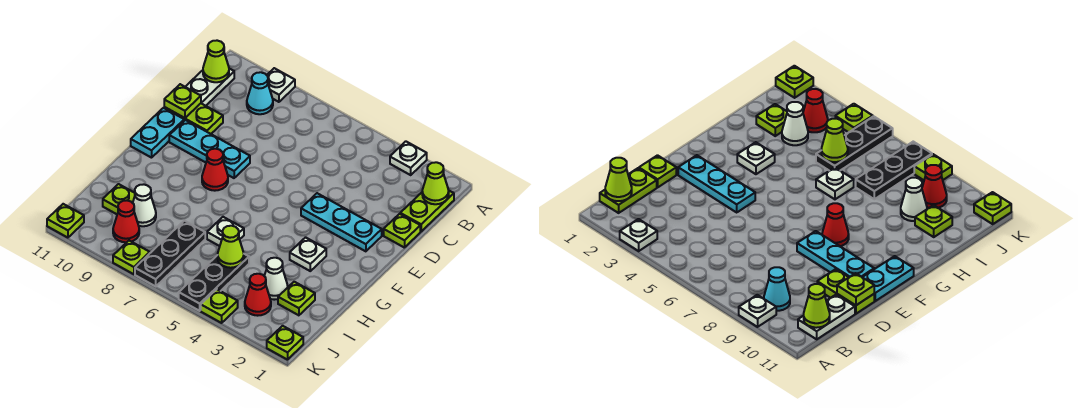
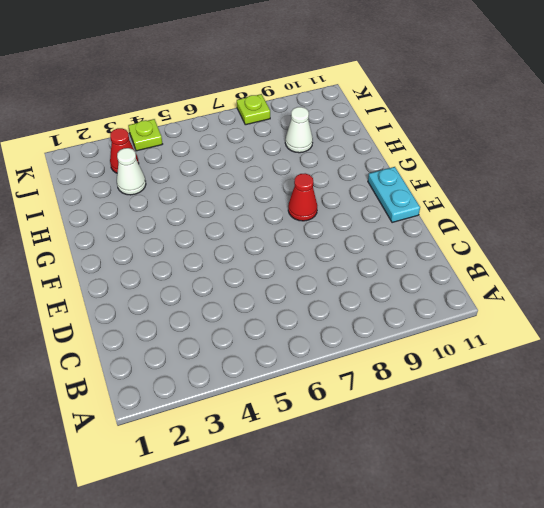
none -> white plate A3 level 1
none -> white plate A9 level 1
none -> lime plate B1:C1 level 1

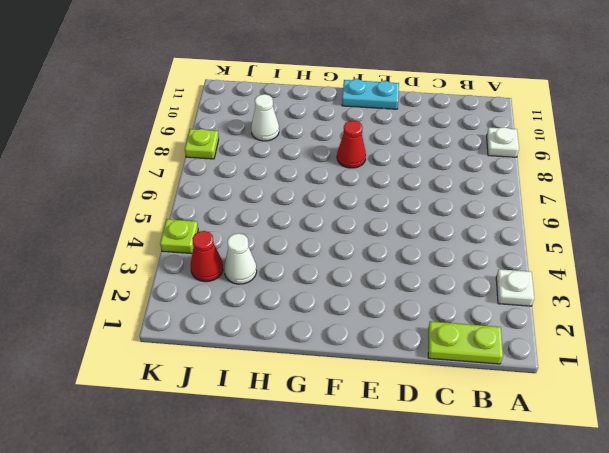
none -> cyan cone B9 level 1
none -> white plate B11:C11 level 1
none -> lime plate D1 level 1

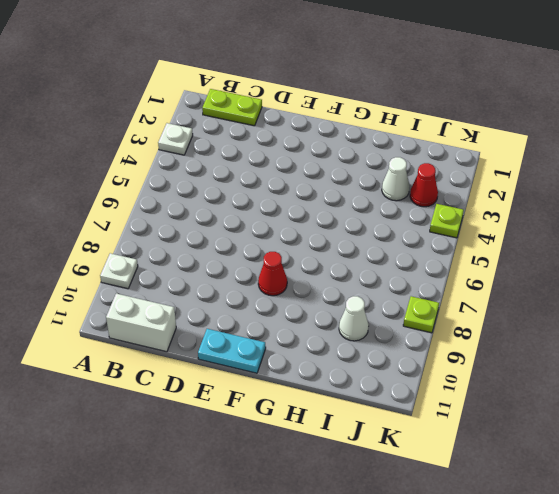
white brick B11:C11 level 1 -> white plate B11:C11 level 1
none -> cyan cone B9 level 1
none -> lime plate D1 level 1
none -> lime plate D10:D11 level 1

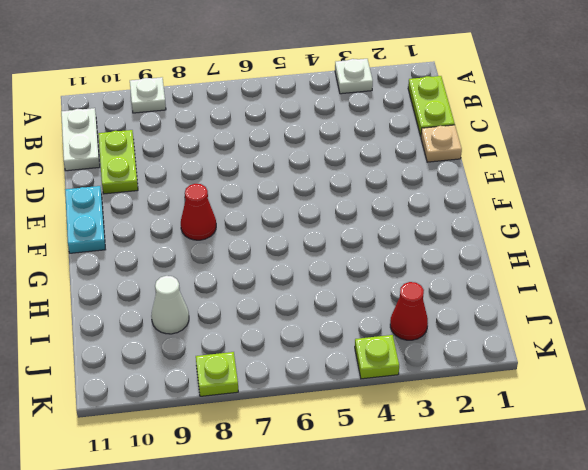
lime plate C10:D10 level 1 -> lime plate D10:D11 level 1
tan plate D1 level 1 -> lime plate D1 level 1
none -> cyan cone B9 level 1
none -> cyan plate E2:E4 level 1
none -> cyan plate E8:E10 level 1

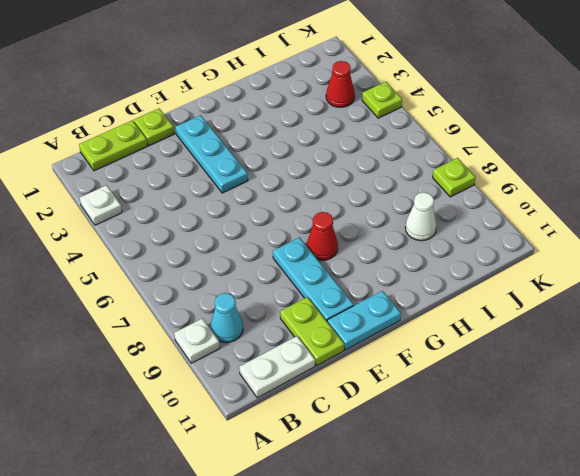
none -> white plate G3 level 1
none -> white plate H6 level 1
none -> lime plate I2 level 1

